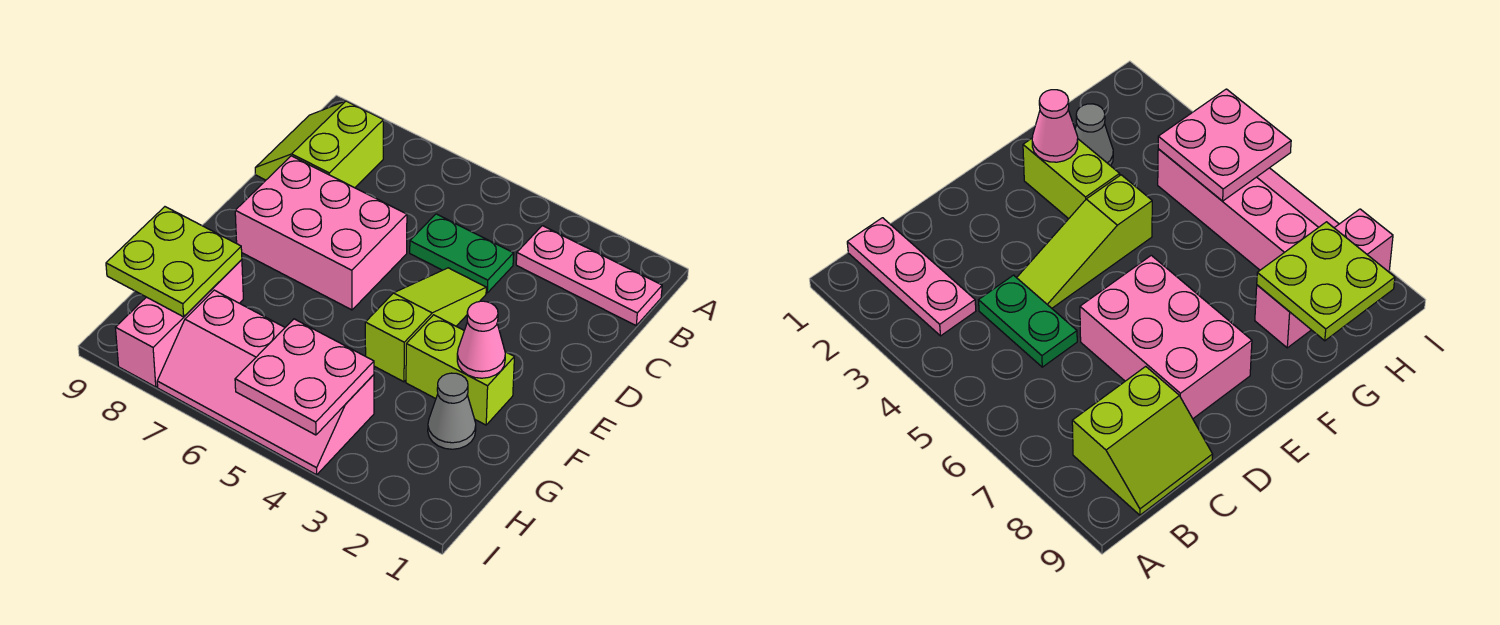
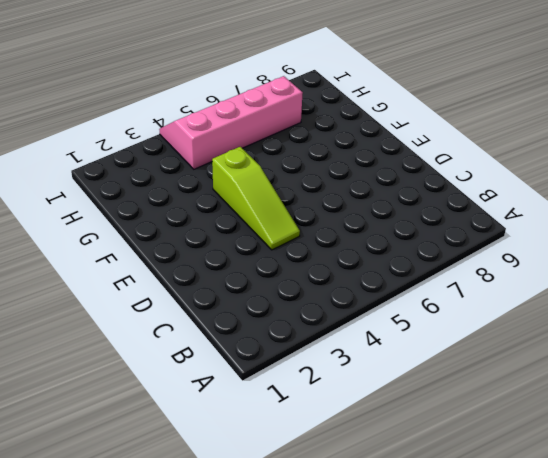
none -> pink plate B1:B3 level 1
none -> lime slope B8:C9 level 1 top 8
none -> green plate C4:C5 level 1

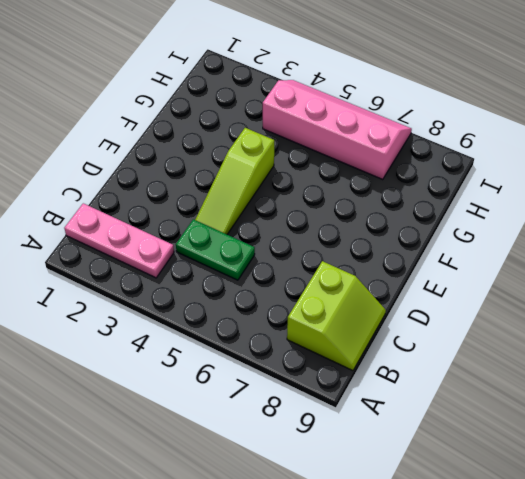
none -> pink brick D6:E8 level 1
none -> lime brick F2:F3 level 1
none -> grey cone G2 level 1

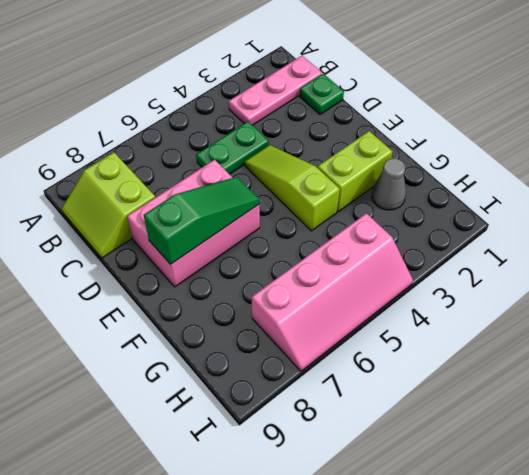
green plate C1 level 1 -> none
green slope E6:E8 level 2 top 8 -> none
none -> pink brick G8:I8 level 1
none -> pink cone F2 level 2
none -> lime plate G8:H9 level 2

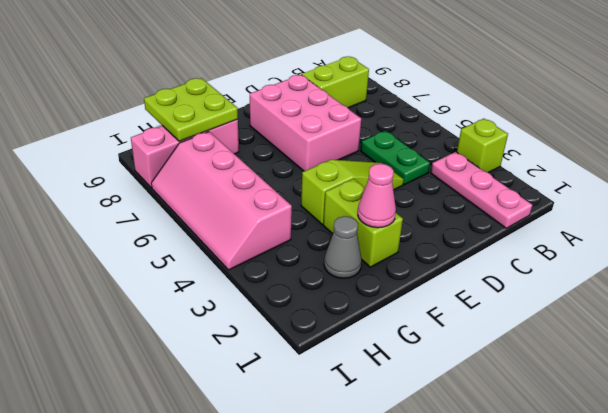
lime brick A3 level 1 -> none
none -> pink plate H4:I5 level 2

